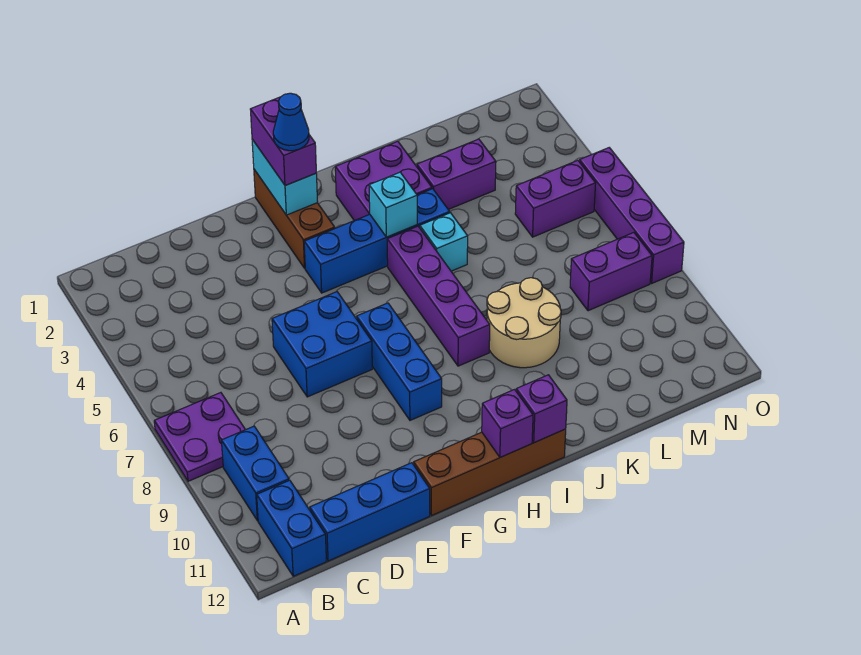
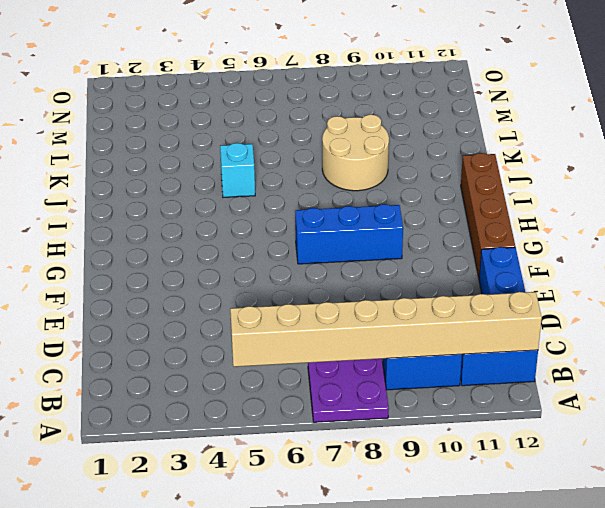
tan brick B5:B12 level 2 -> none
none -> blue brick E6:F7 level 1
none -> brown brick G1:G3 level 1
none -> blue brick G4:J4 level 1

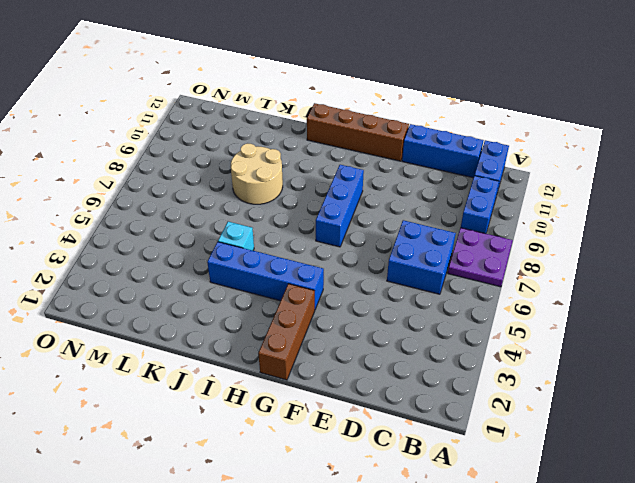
blue brick C6:D7 level 1 -> blue brick E6:F7 level 1
none -> purple brick I2:J3 level 1
none -> purple brick I5:I8 level 1
none -> purple brick K3:L3 level 1

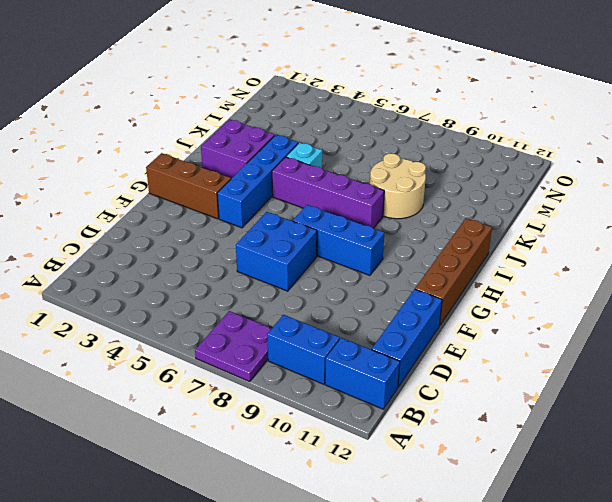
none -> purple brick K3:L3 level 1
none -> purple brick M5:N5 level 1
none -> purple brick M8:N8 level 1

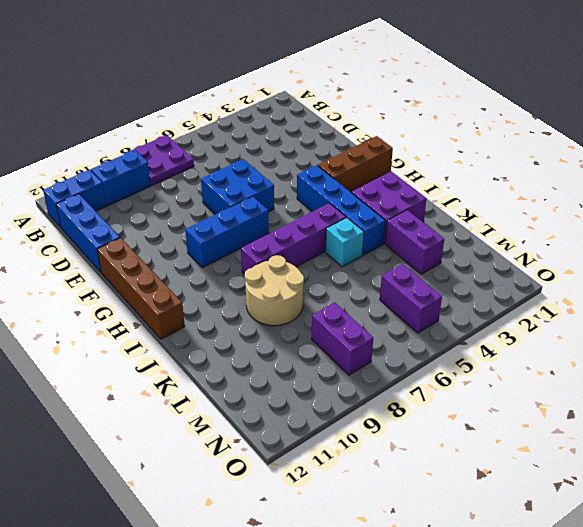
none -> purple brick O5:O8 level 1
none -> cyan brick G1:G2 level 2
none -> purple brick H12 level 2

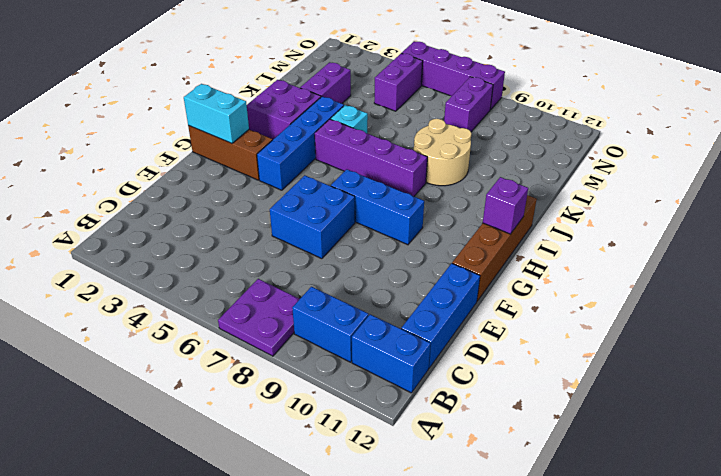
none -> cyan brick I4 level 2
none -> purple brick I12 level 2
none -> purple brick G1:G2 level 3

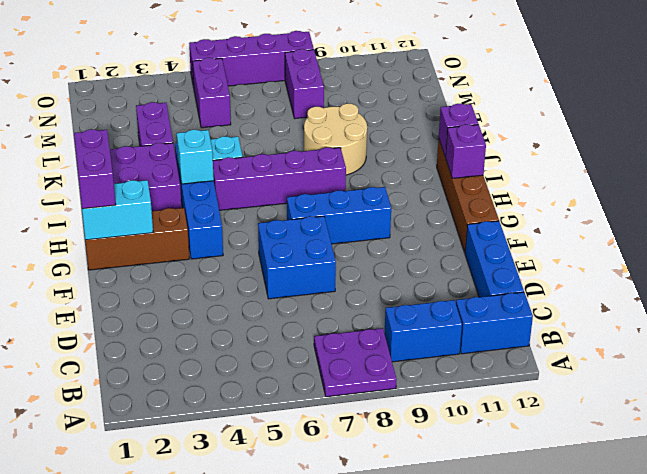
purple brick G1:H1 level 3 -> purple brick G1:G2 level 3
none -> blue cone G2 level 4

